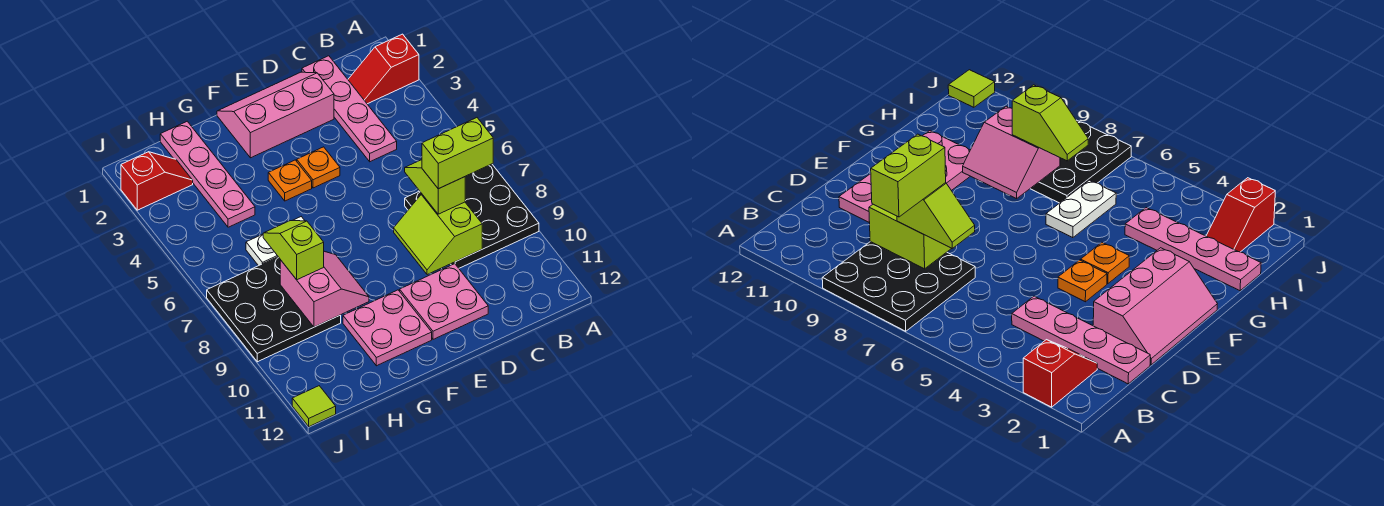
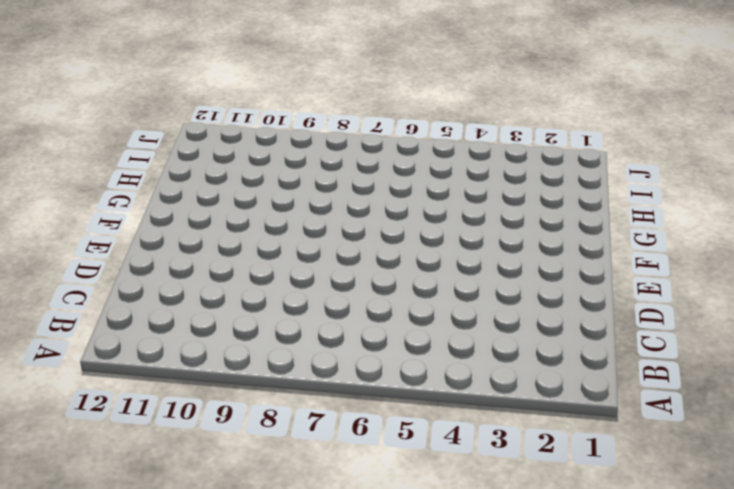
none -> red slope A2:B2 level 1 top A
none -> black plate A7:C9 level 1
none -> pink plate C1:C4 level 1

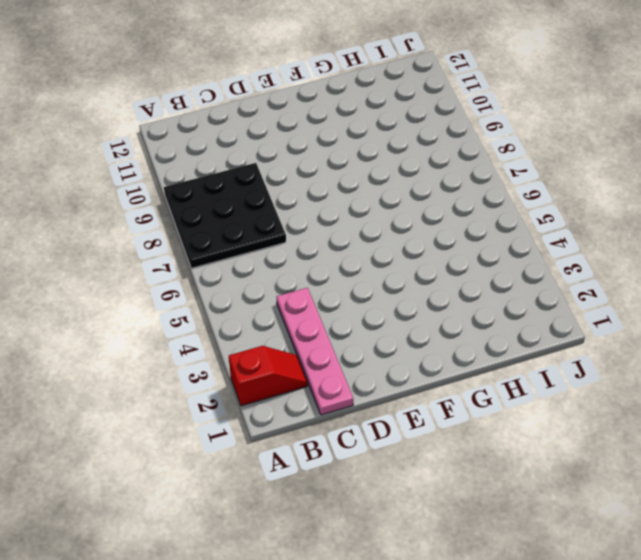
none -> pink slope D1:F2 level 1 top 2
none -> pink plate D10:E11 level 1
none -> orange plate E4 level 1

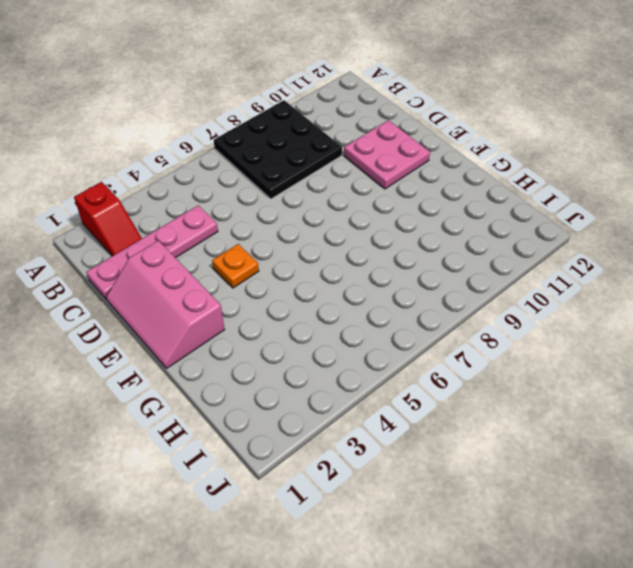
none -> orange plate F4 level 1
none -> pink plate F10:G11 level 1
none -> white plate G6:H6 level 1

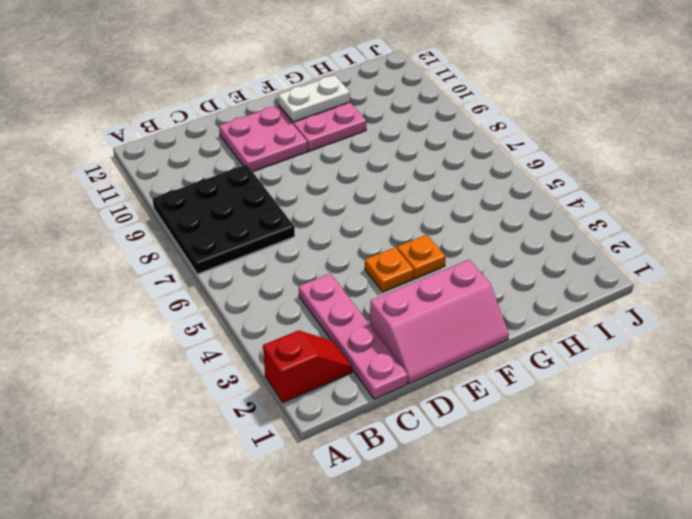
white plate F11:G11 level 2 -> white plate G6:H6 level 1
none -> pink plate H1:H4 level 1
none -> black plate H7:J9 level 1
none -> red slope I2:J2 level 1 top J

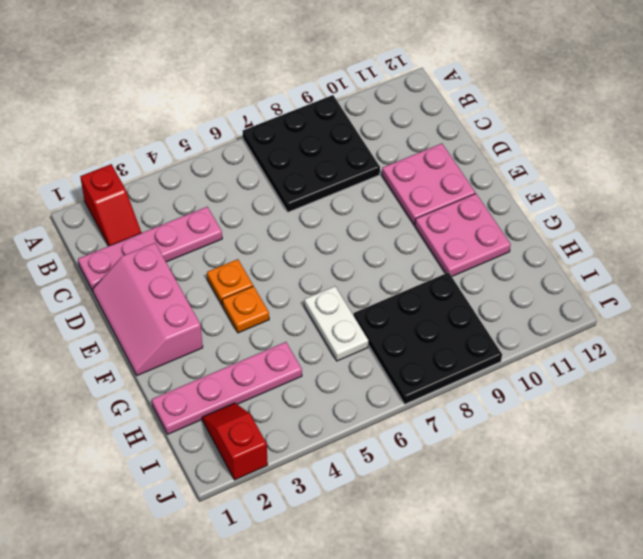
none -> lime tile J12 level 1
none -> lime slope C8:D9 level 2 top C
none -> pink slope G8:H9 level 2 top H

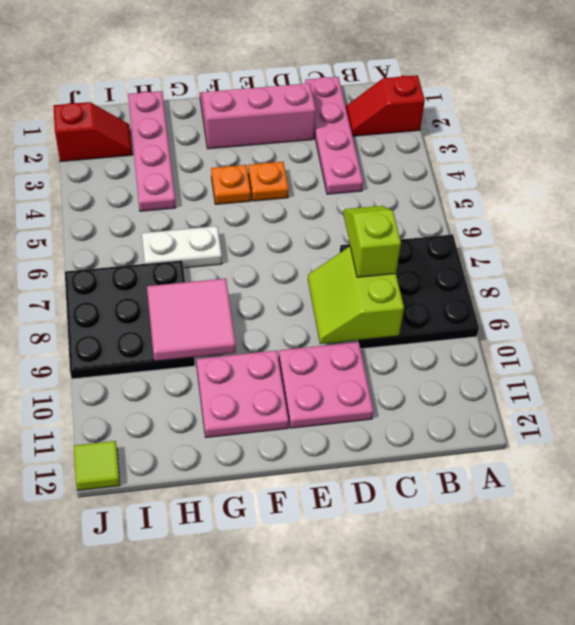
pink tile G8:H9 level 2 -> pink slope G8:H9 level 2 top H
none -> lime slope H7:H8 level 3 top 8
none -> lime brick B8:C8 level 4

